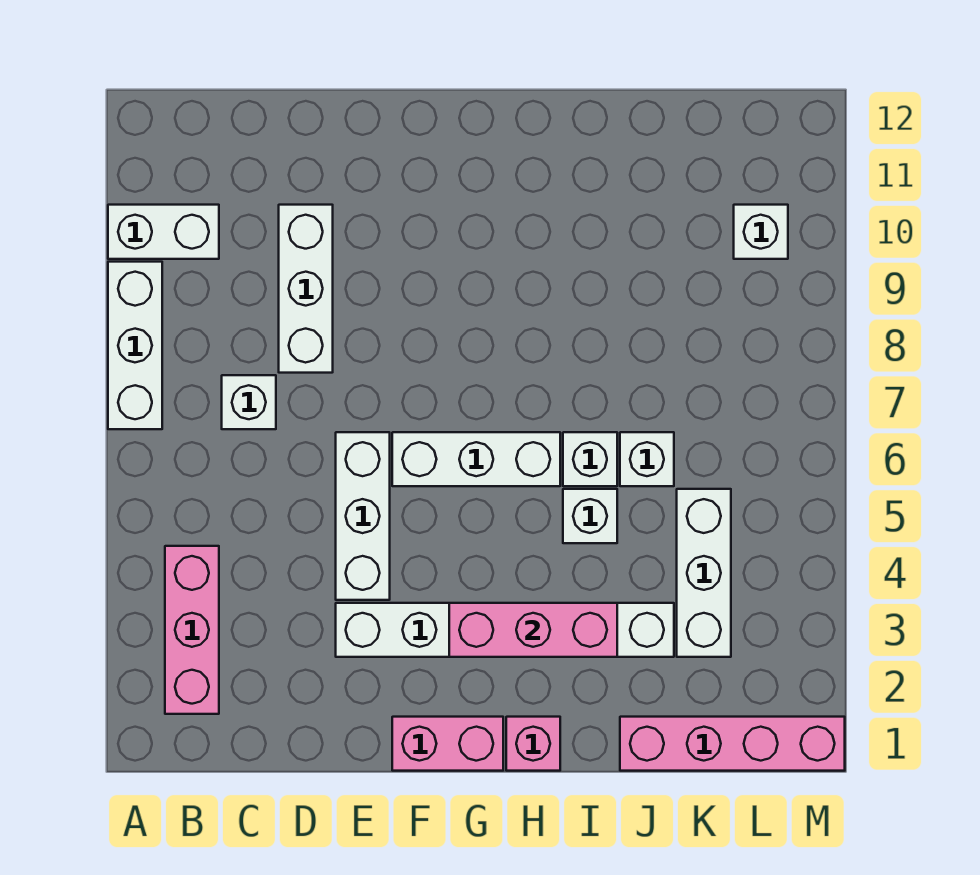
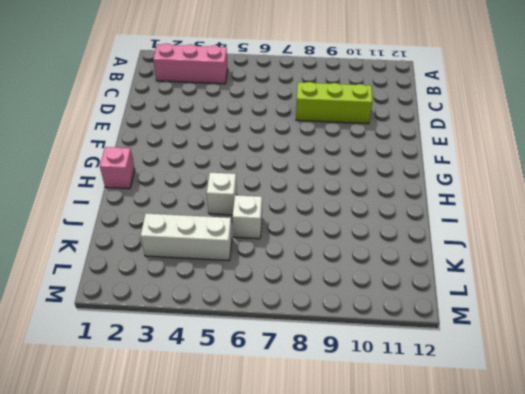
lime brick D8:D10 level 1 -> white brick D8:D10 level 1
none -> white brick A7:A9 level 1
none -> white brick A10:B10 level 1
none -> white brick C7 level 1

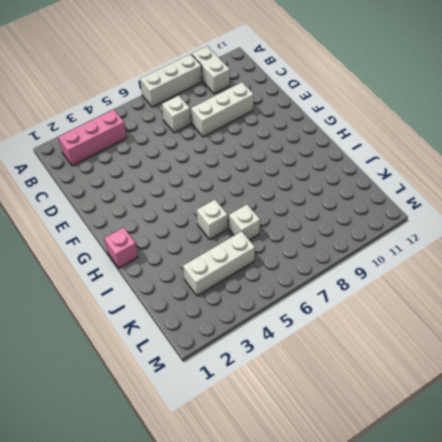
none -> white brick E3:J3 level 1
none -> white brick E4:E6 level 1
none -> pink brick F1:G1 level 1

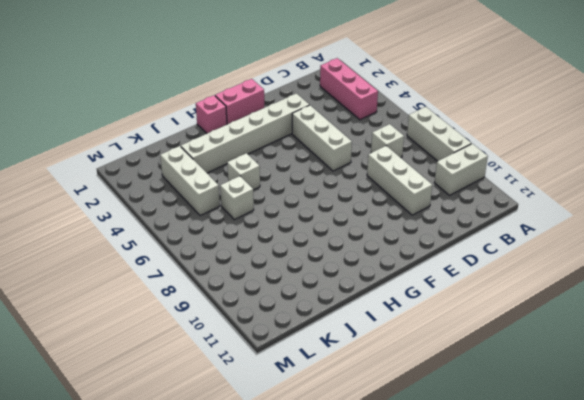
none -> white brick F6:H6 level 1
none -> white brick I6 level 1
none -> pink brick J1:M1 level 1

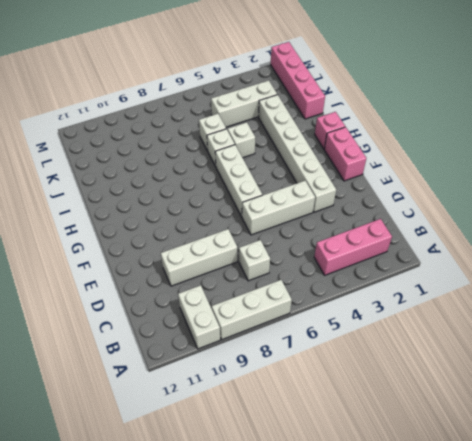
none -> white brick L10 level 1
none -> pink brick G3:I3 level 2

